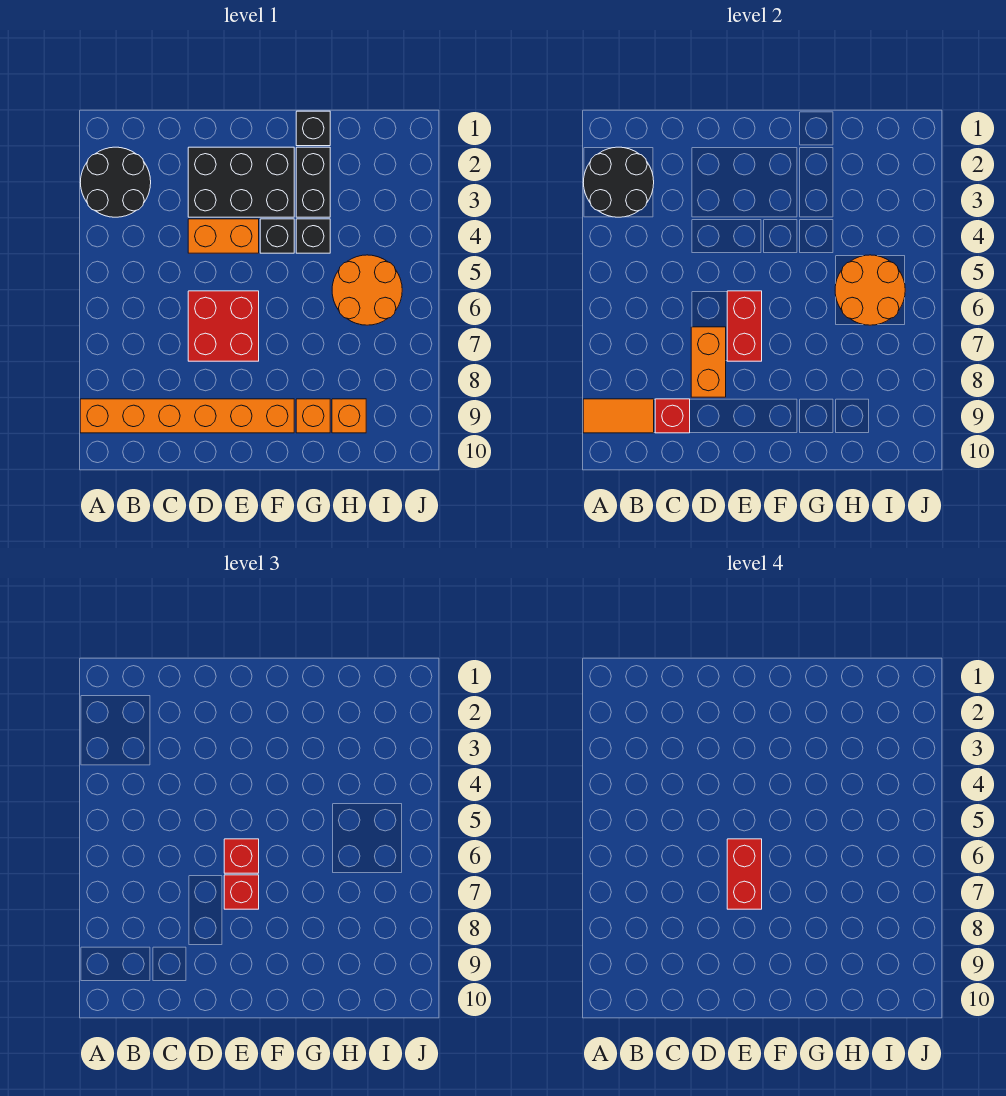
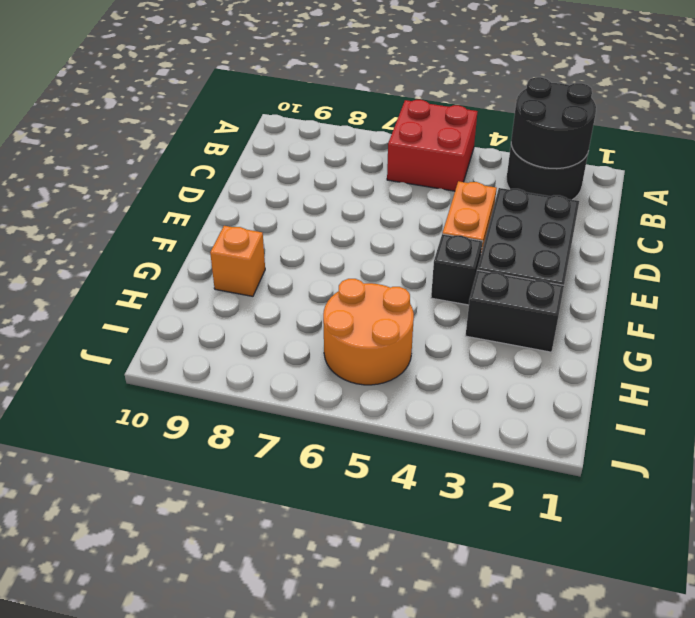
red brick A5:B6 level 1 -> red brick D6:E7 level 1
none -> orange brick A9:F9 level 1
none -> black brick G1 level 1
none -> black brick G4 level 1

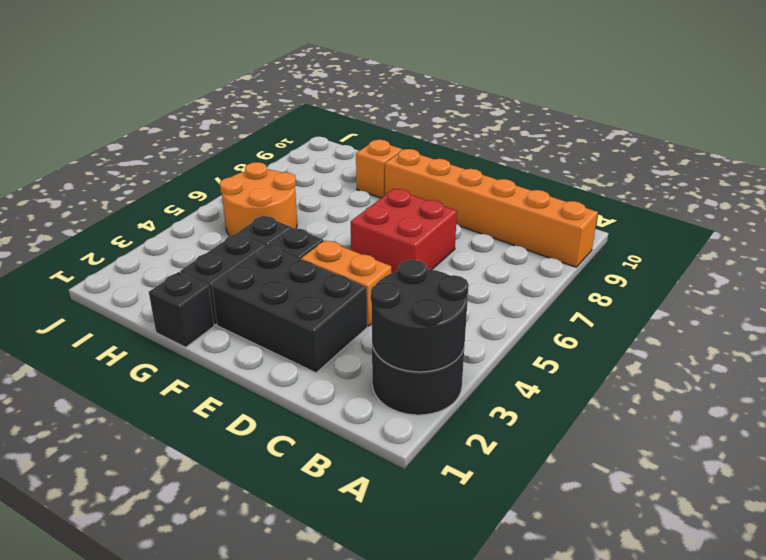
none -> orange brick H9 level 1
none -> orange tile A9:B9 level 2
none -> red brick C9 level 2

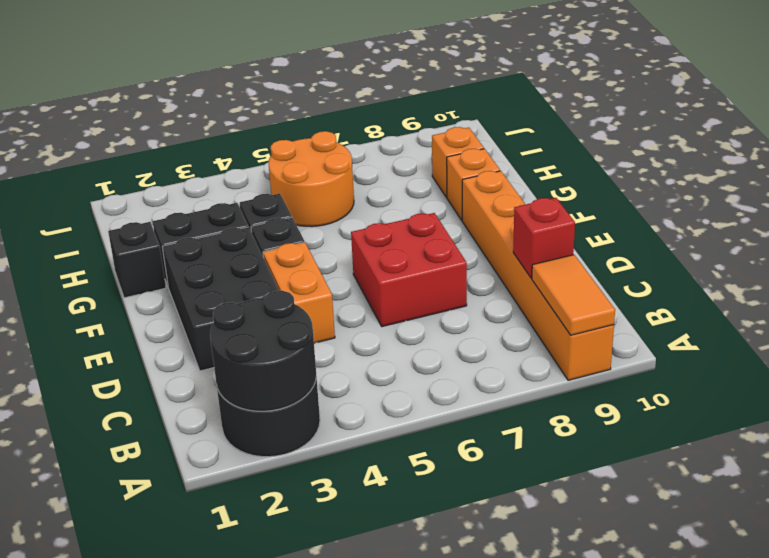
none -> orange brick D7:D8 level 2
none -> red brick E6:E7 level 2
none -> orange round brick H5:I6 level 2

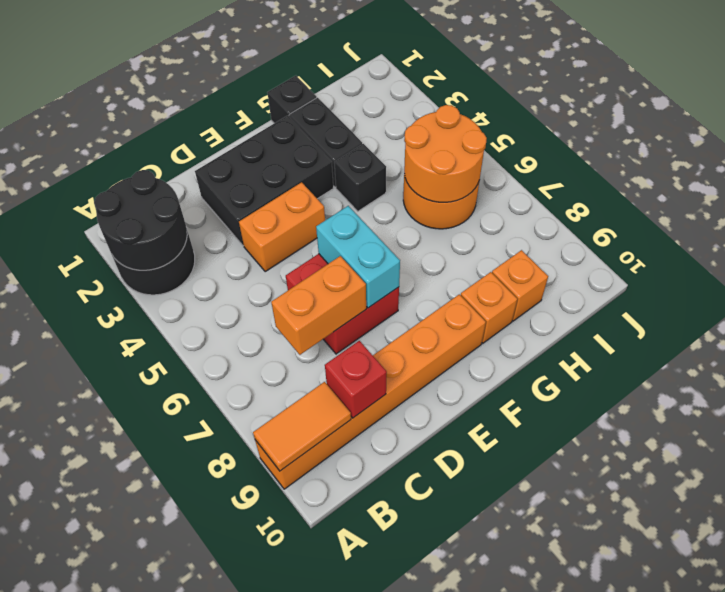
orange brick C7:D7 level 2 -> orange brick D7:D8 level 2
cyan brick E6:E7 level 2 -> red brick E6:E7 level 2
none -> black brick F4 level 1
none -> red brick E6 level 3
none -> red brick E7 level 3

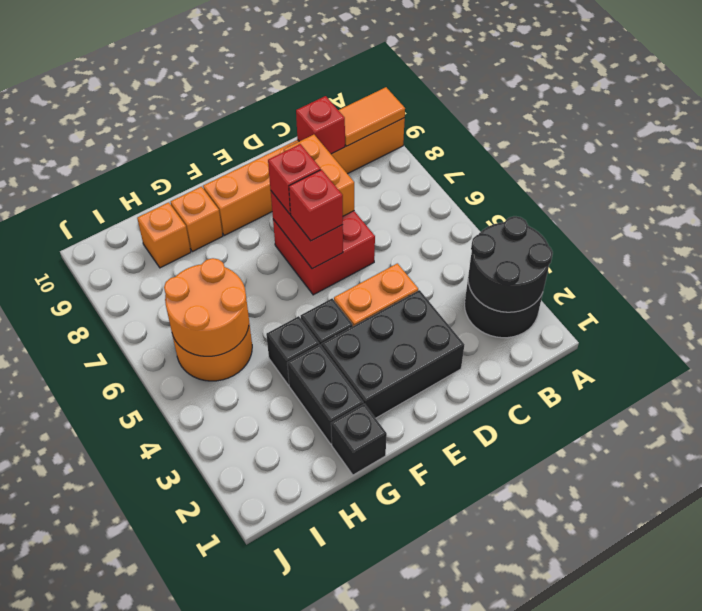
none -> red brick E6:E7 level 4

